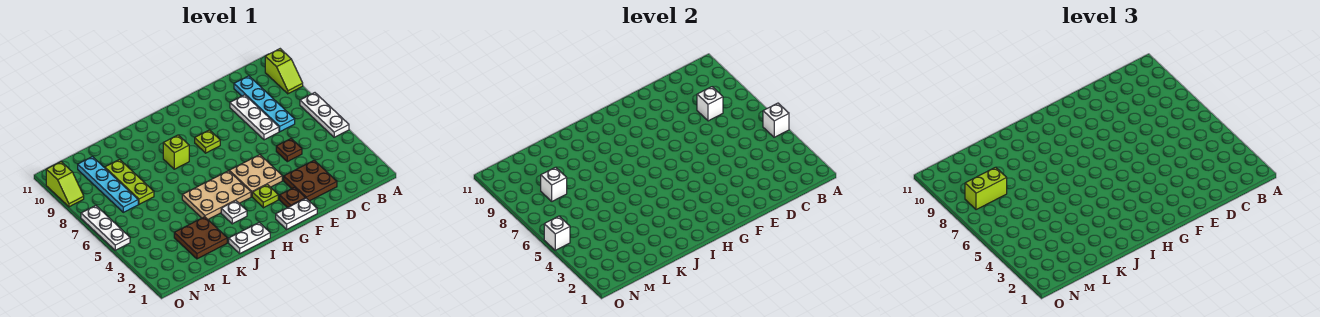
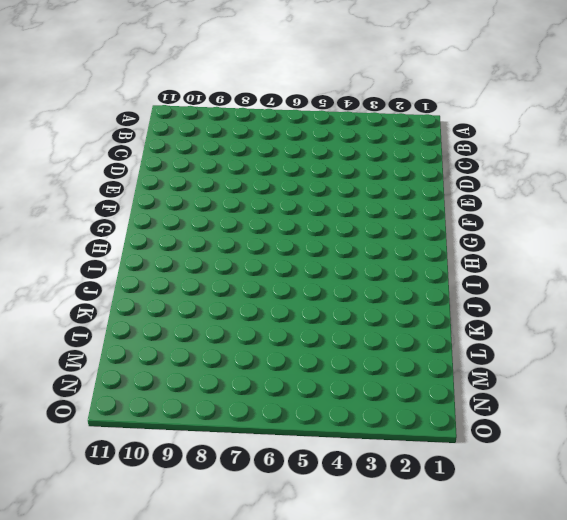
none -> white plate A5:A7 level 1
none -> lime slope A9:A10 level 1 top 10
none -> cyan plate C7:C10 level 1

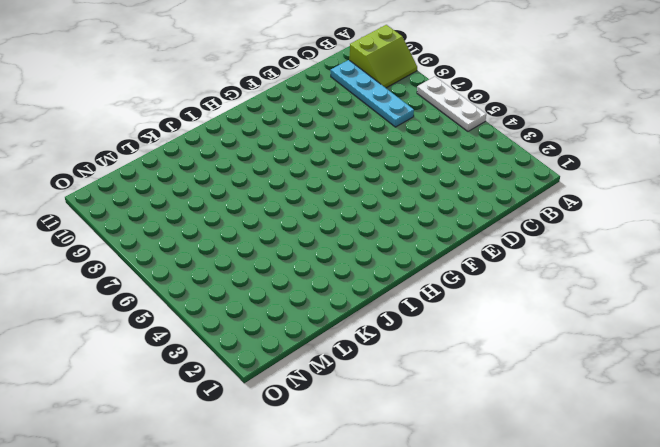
lime slope A9:B10 level 1 top 10 -> lime slope A9:A10 level 1 top 10
none -> brown plate D2:E3 level 1
none -> brown plate D5 level 1
none -> white plate D7:D9 level 1

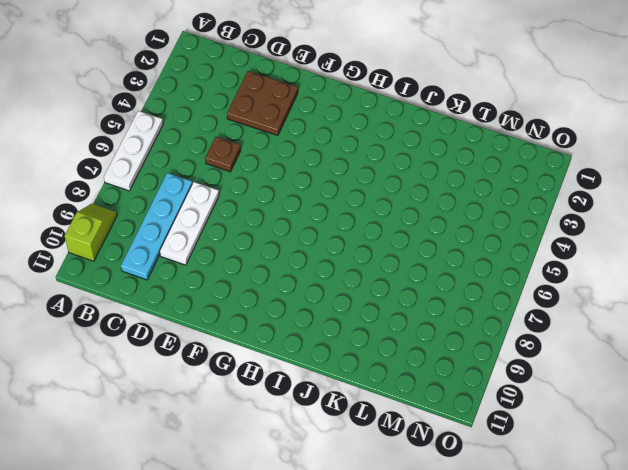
none -> white plate F1:G1 level 1
none -> brown plate F2 level 1
none -> tan plate F4:G5 level 1

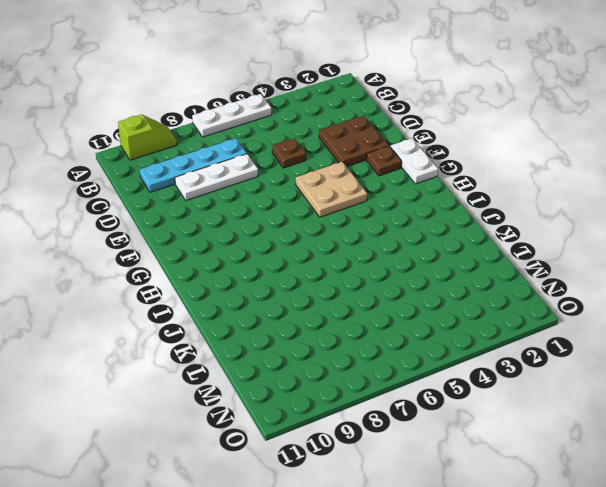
none -> lime plate G3 level 1
none -> lime plate G8 level 1
none -> tan plate H4:J5 level 1

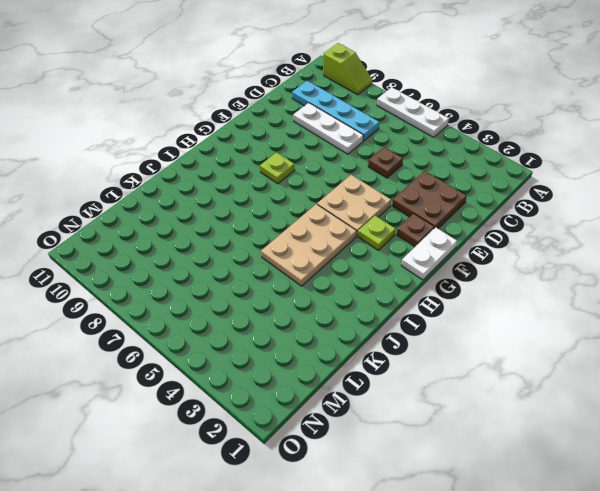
none -> white plate I1:J1 level 1
none -> white plate I3 level 1
none -> lime brick I8 level 1

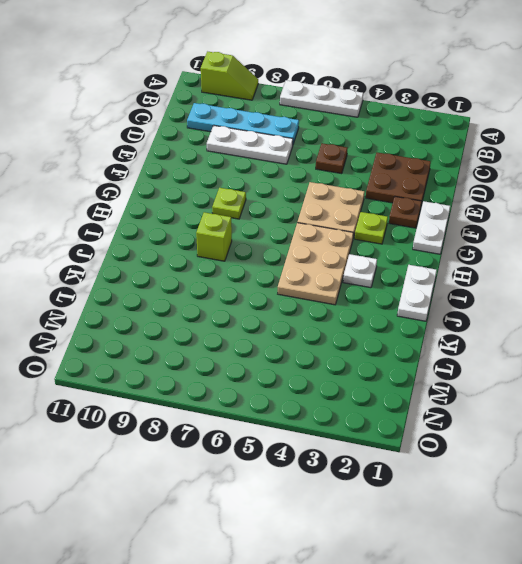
none -> brown plate K2:L3 level 1
none -> lime plate L7:L9 level 1
none -> cyan plate M7:M10 level 1

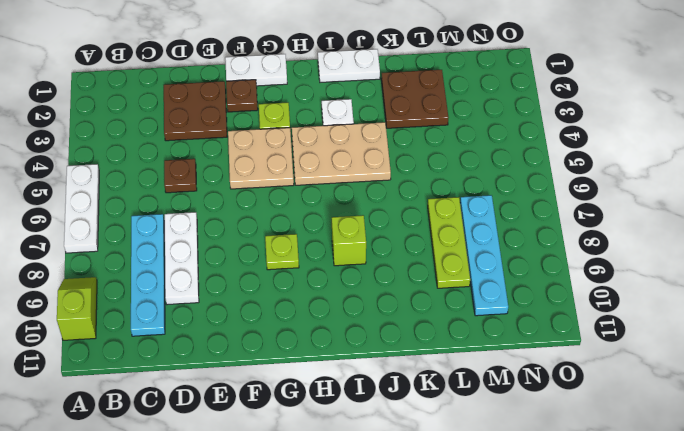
none -> white plate O5:O7 level 1
none -> lime slope O9:O10 level 1 top 10
none -> white brick A5 level 2

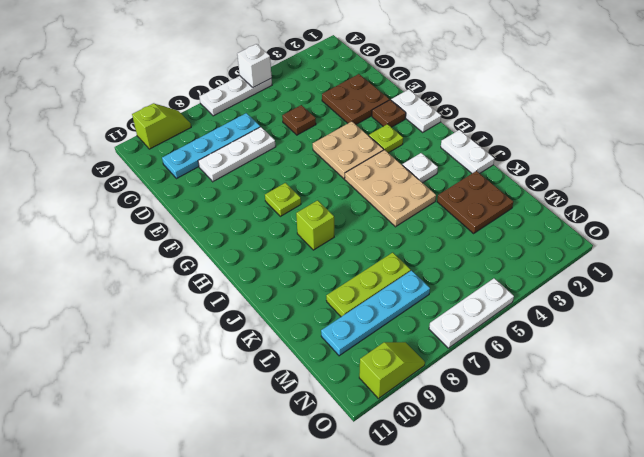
none -> white brick C8 level 2
none -> white brick M8 level 2
none -> white brick O5 level 2

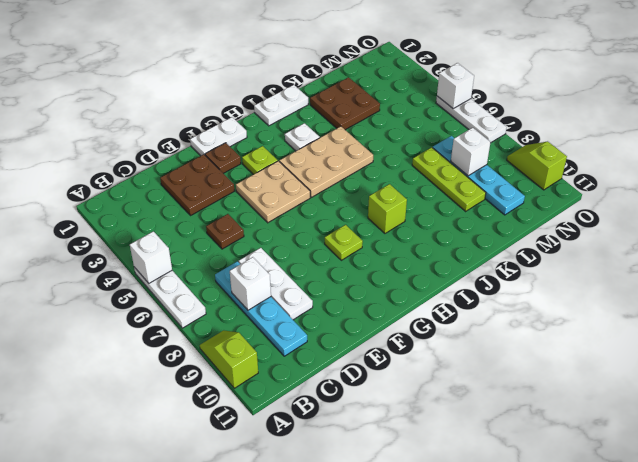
none -> lime brick M8:N8 level 3

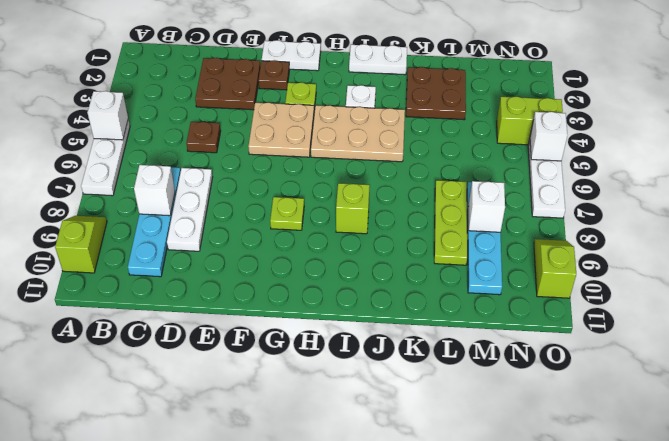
lime brick N4:O4 level 1 -> lime brick M8:N8 level 3

